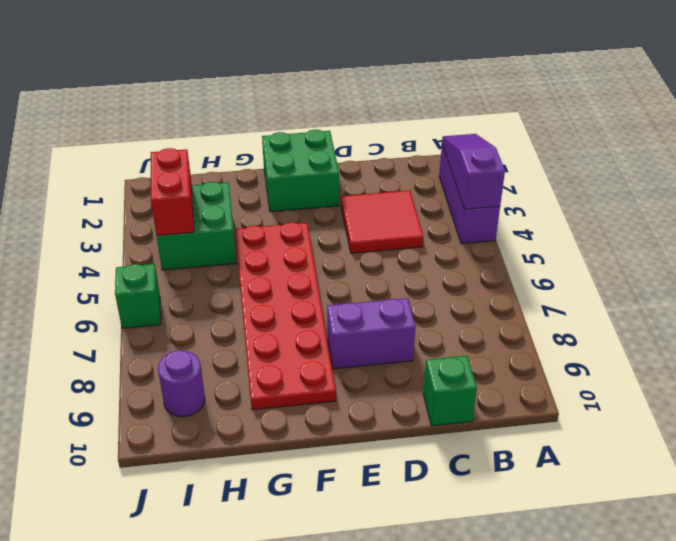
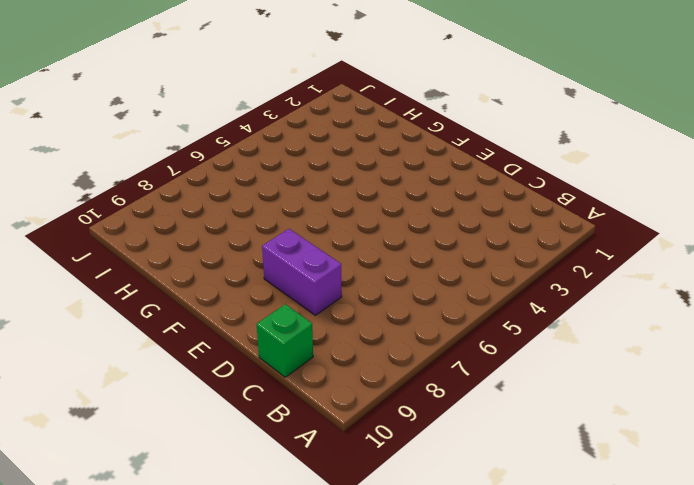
none -> purple brick A2:A4 level 1
none -> red tile C3:D4 level 1

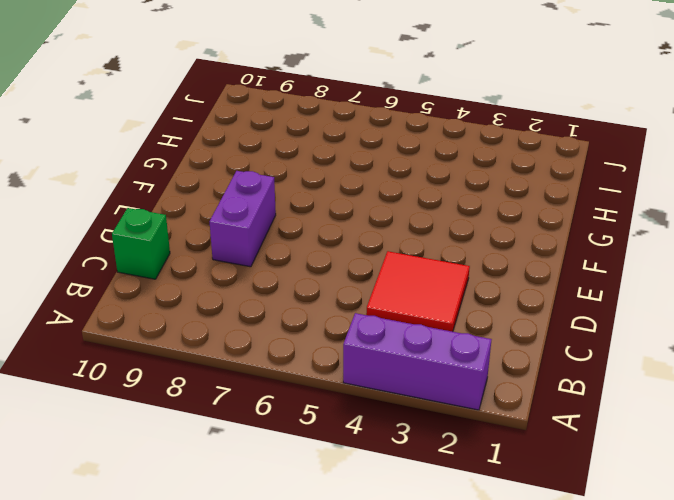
none -> green brick E1:F2 level 1
none -> red plate F4:G9 level 1

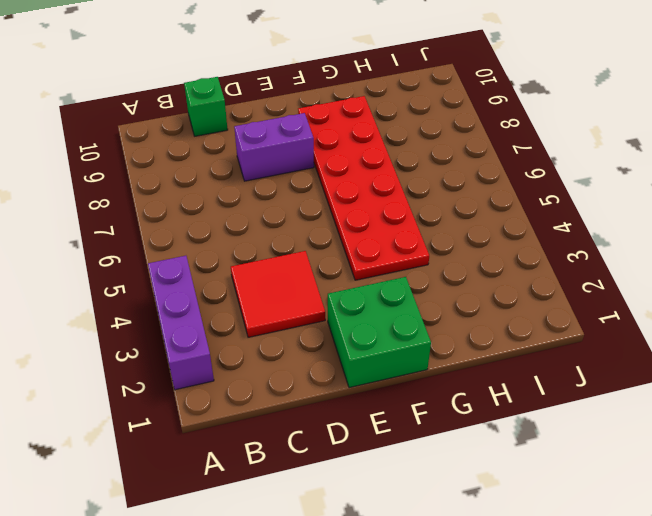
none -> green brick H3:I4 level 1
none -> purple round brick I9 level 1

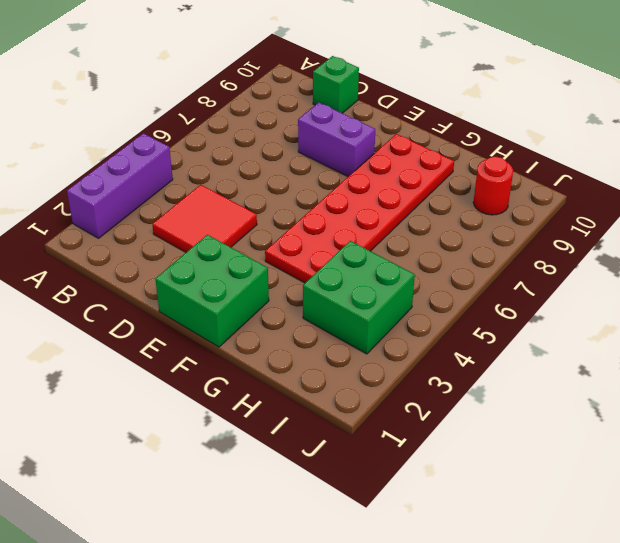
red round brick I9 level 1 -> purple round brick I9 level 1
none -> green brick J6 level 1
none -> purple slope A2:A4 level 2 top 4

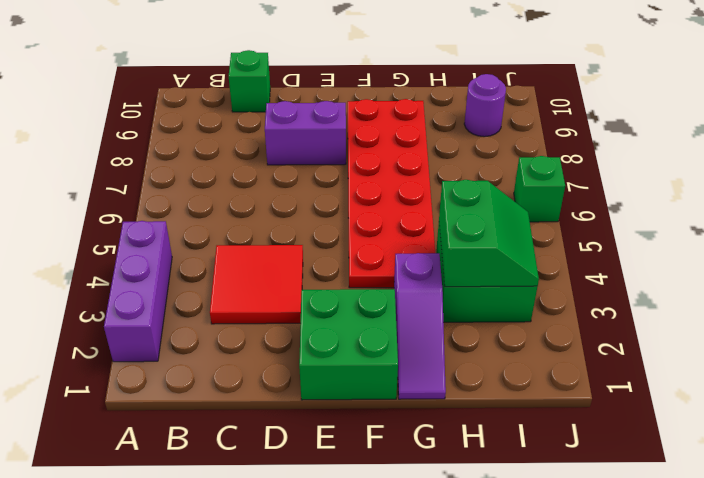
purple slope G1:G3 level 1 top 3 -> purple slope A2:A4 level 2 top 4
green slope H3:I4 level 2 top H -> red brick I3:I4 level 2

